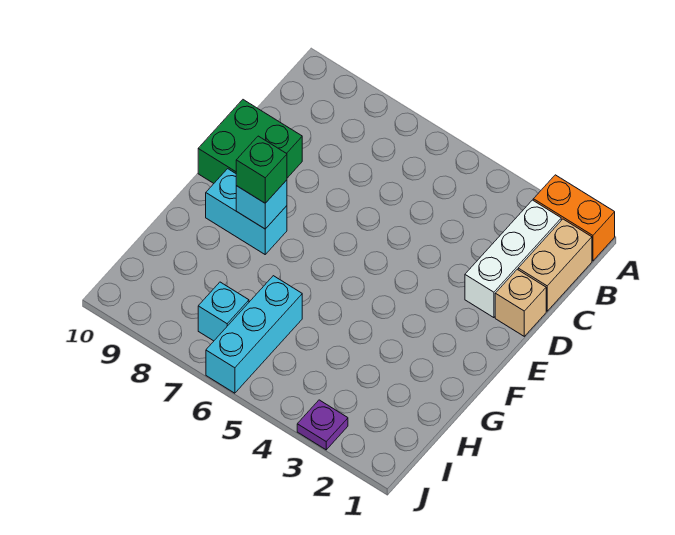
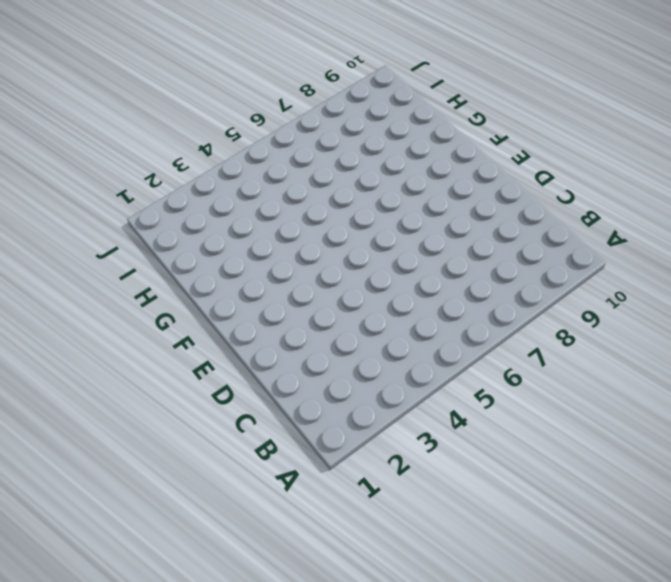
none -> orange brick A1:A2 level 1
none -> tan brick B1:C1 level 1

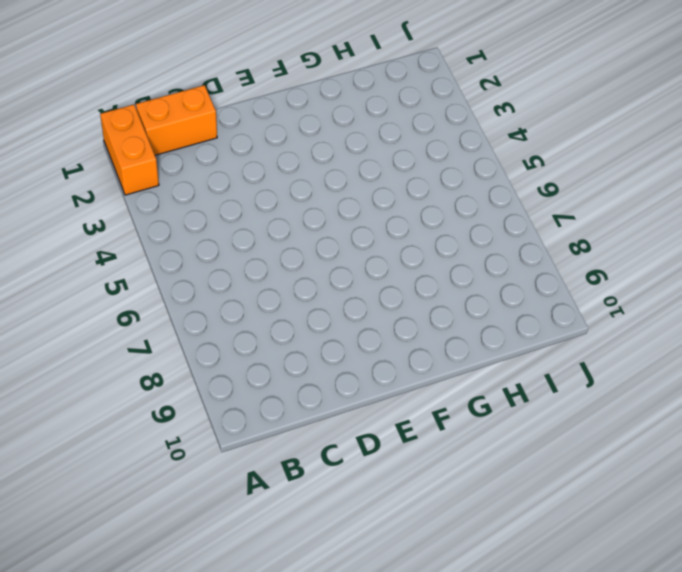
orange brick B1:C1 level 1 -> tan brick B1:C1 level 1
none -> white brick B2:D2 level 1
none -> tan brick D1 level 1

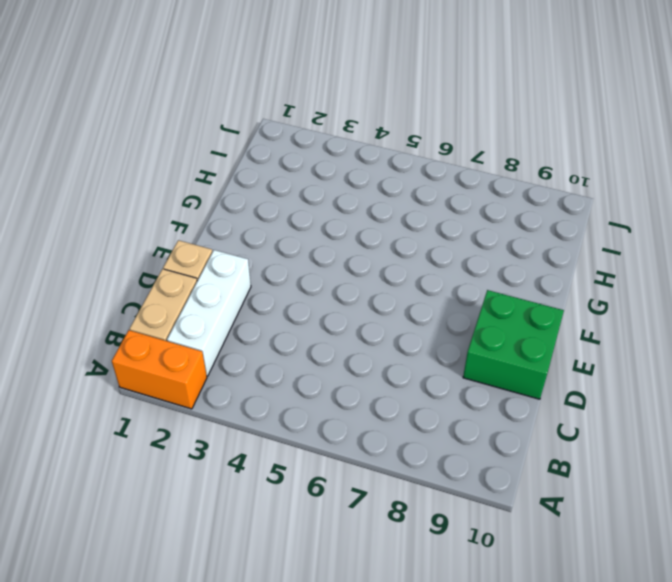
none -> cyan brick F8:F9 level 1
none -> cyan brick H6:J6 level 1

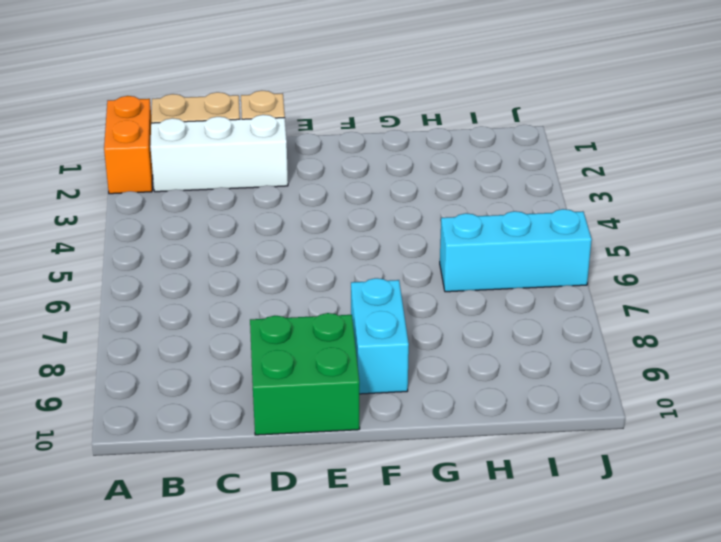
none -> cyan brick I7 level 1
none -> purple plate J3 level 1

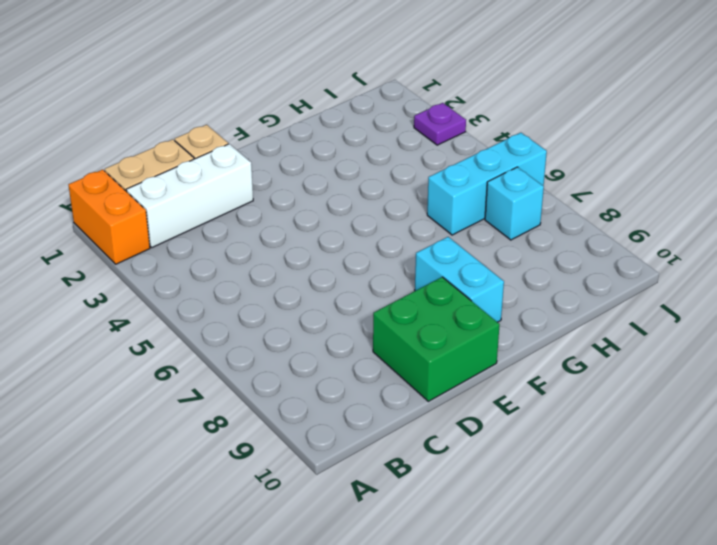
none -> cyan brick F8 level 2
none -> green brick F8 level 3

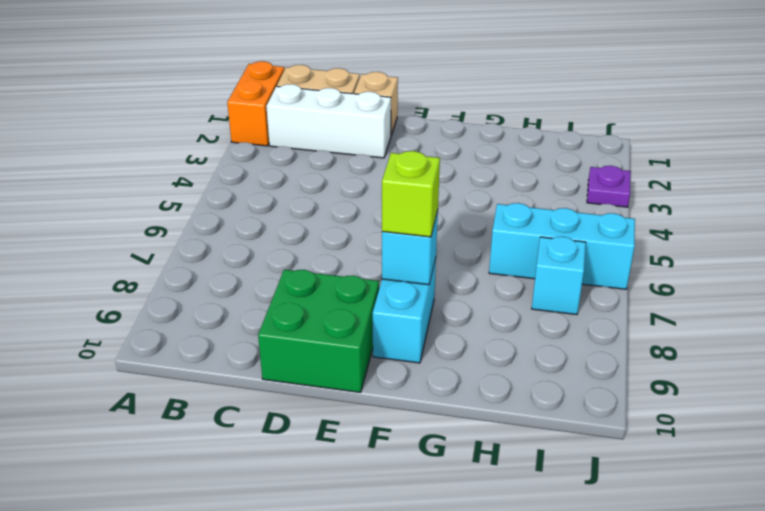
lime brick F8 level 3 -> green brick F8 level 3

